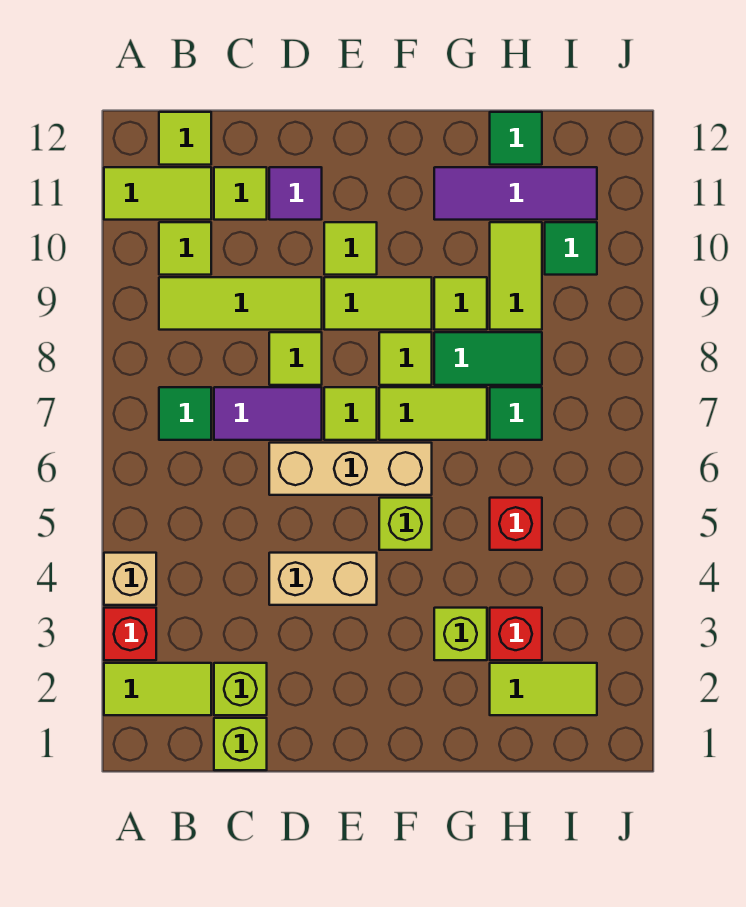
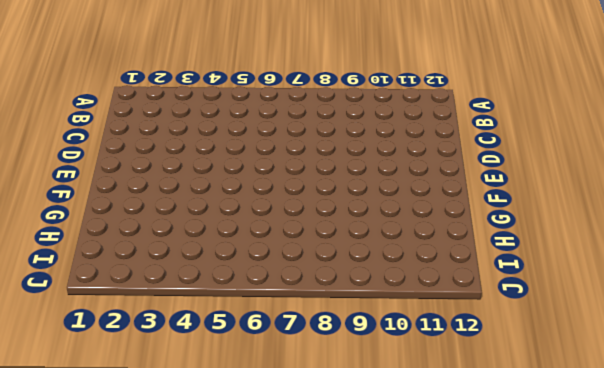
none -> lime tile A2:B2 level 1
none -> red brick A3 level 1
none -> tan brick A4 level 1
none -> lime tile A11:B11 level 1

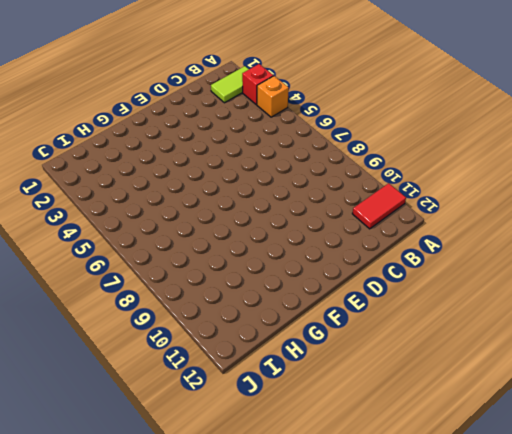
orange brick A4 level 1 -> tan brick A4 level 1
red tile A11:B11 level 1 -> lime tile A11:B11 level 1
none -> green tile B7 level 1
none -> lime tile B9:D9 level 1
none -> lime tile B10 level 1
none -> lime tile B12 level 1

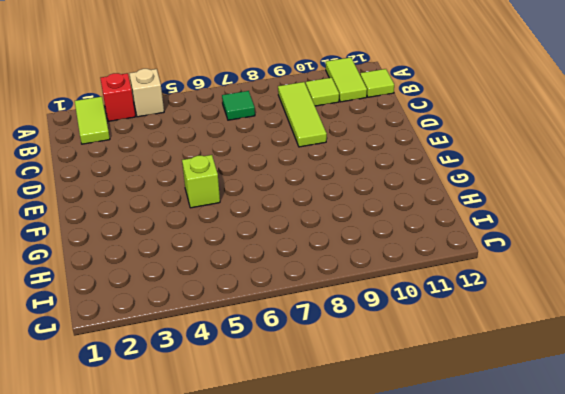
none -> lime brick C1 level 1
none -> lime brick C2 level 1
none -> purple tile C7:D7 level 1
none -> lime tile C11 level 1

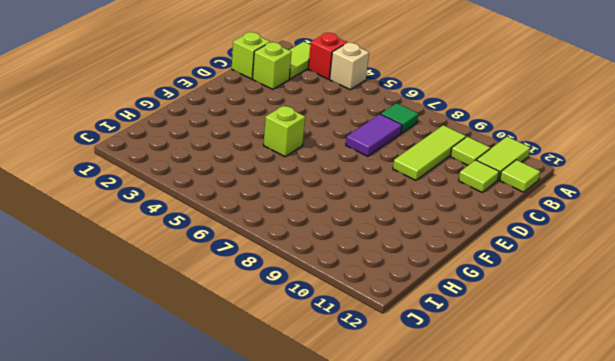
none -> tan brick D4:E4 level 1
none -> tan brick D6:F6 level 1
none -> lime tile D8 level 1
none -> purple tile D11 level 1

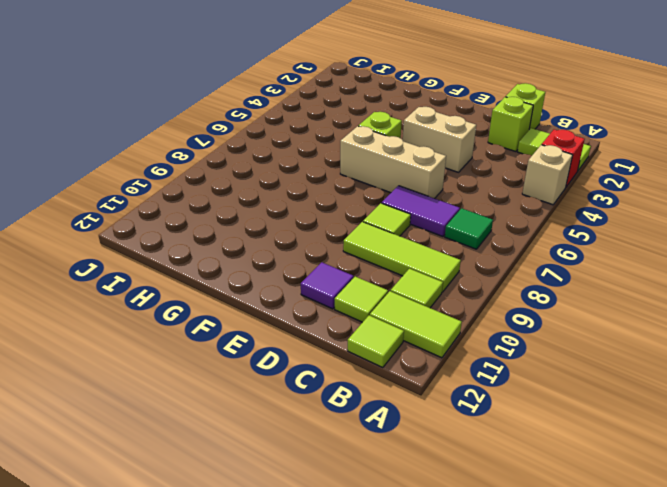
none -> lime tile E7 level 1
none -> lime tile E9:F9 level 1
none -> lime tile E10 level 1
none -> lime tile F7:G7 level 1

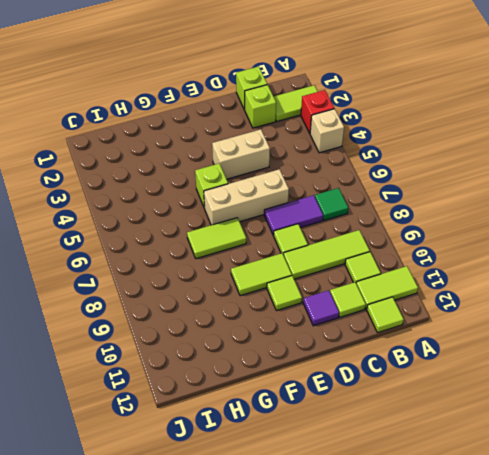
none -> lime tile E7 level 1
none -> lime tile F8 level 1
none -> lime brick G3 level 1
none -> green tile G8:H8 level 1

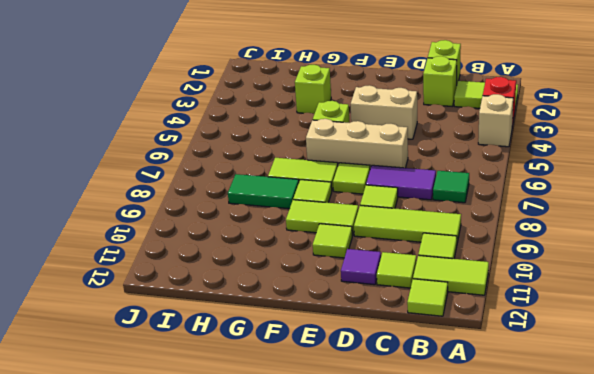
none -> lime tile G9 level 1
none -> purple tile G11:I11 level 1
none -> lime tile H2:I2 level 1
none -> red brick H3 level 1

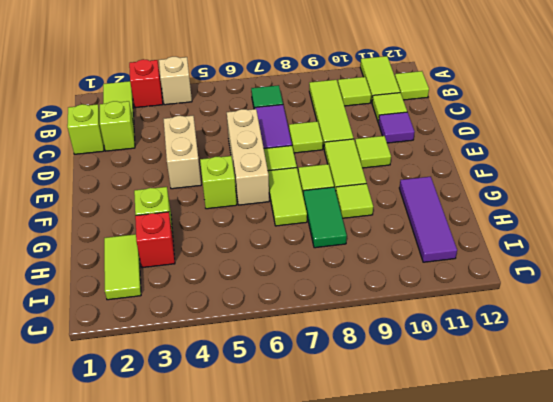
none -> red brick H5 level 1
none -> green tile H7 level 1
none -> lime tile H9:H10 level 1
none -> green tile H12 level 1

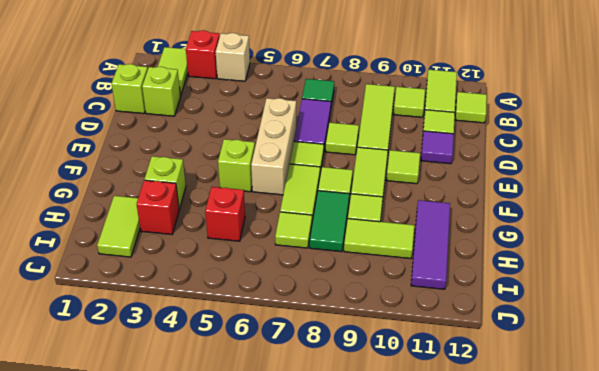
lime tile H7 level 1 -> green tile H7 level 1
none -> tan brick D4:E4 level 1
none -> green tile H12 level 1
none -> green tile I10 level 1

